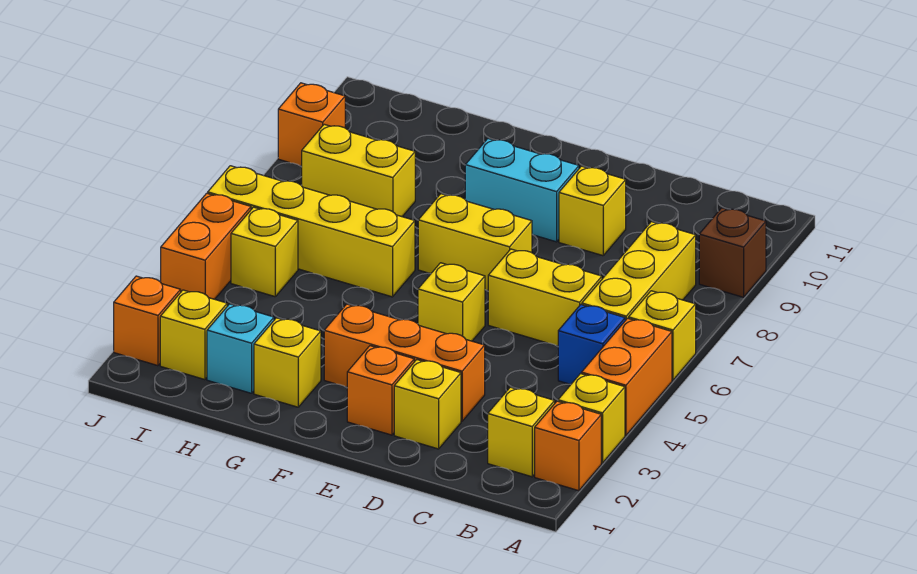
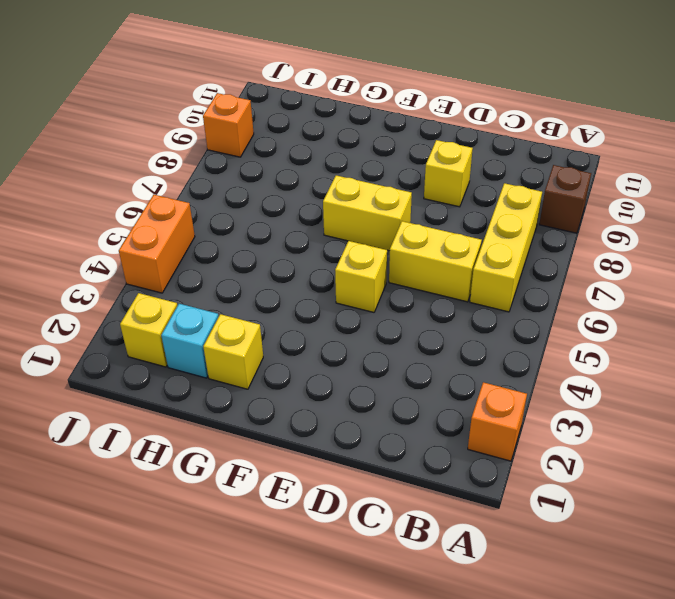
none -> yellow brick A3 level 1
none -> orange brick A4:A5 level 1
none -> yellow brick A6 level 1

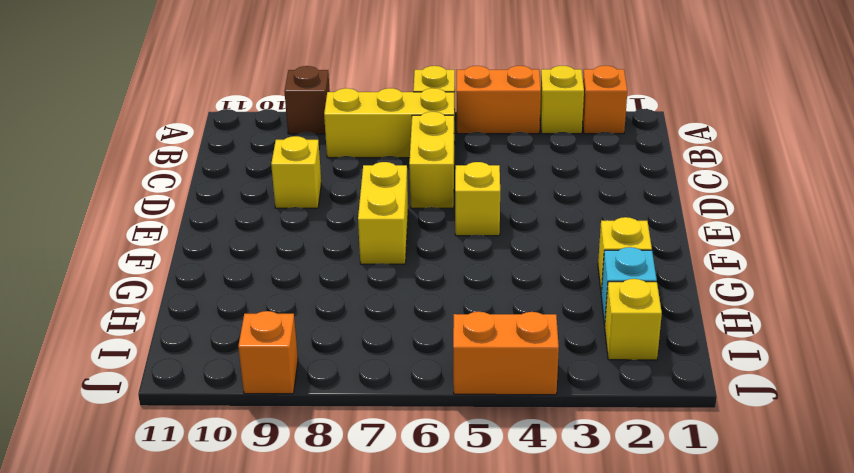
none -> yellow brick B2 level 1
none -> blue brick B5 level 1
none -> yellow brick D2 level 1

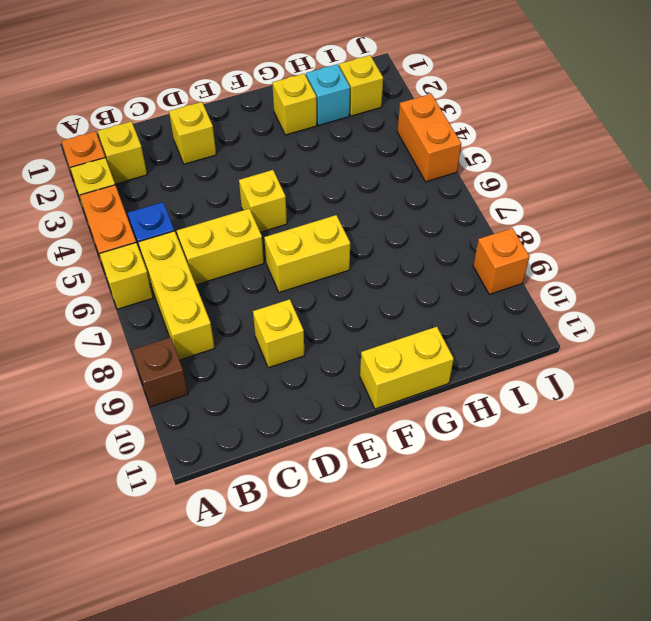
yellow brick F11:G11 level 1 -> yellow brick H8:I8 level 1
none -> orange brick D3:F3 level 1
none -> orange brick E2 level 1
none -> cyan brick E9:F9 level 1

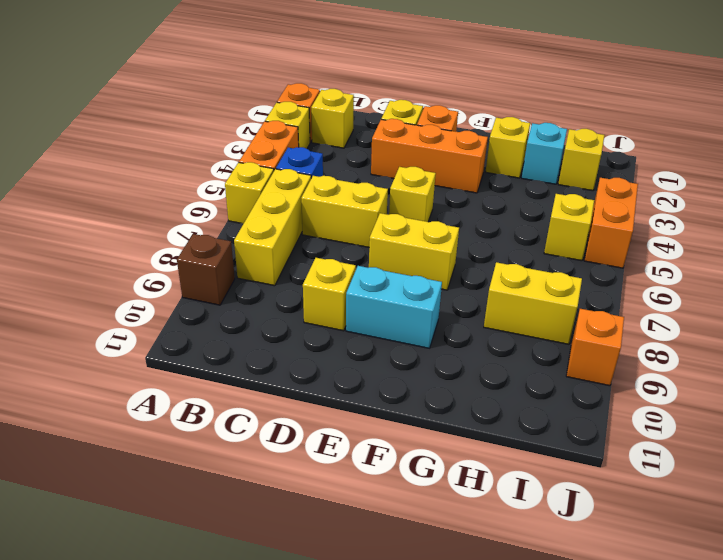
none -> yellow brick G6:J6 level 1
none -> orange brick J2 level 1

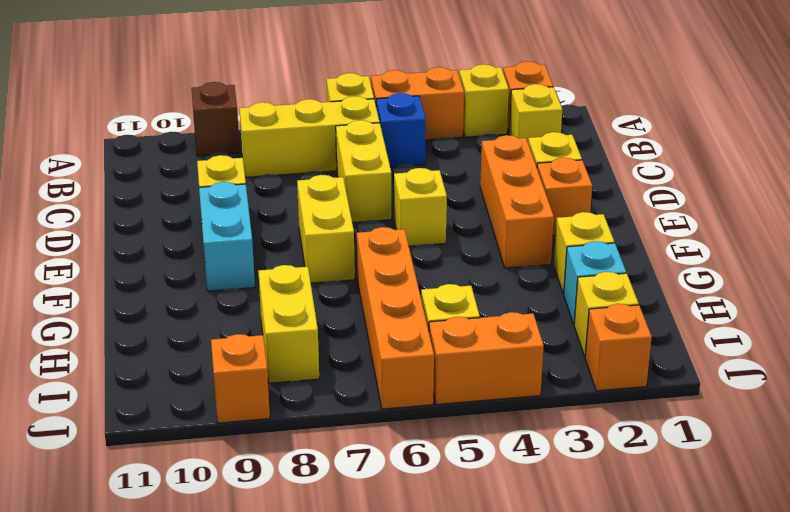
orange brick G6:J6 level 1 -> yellow brick G6:J6 level 1

